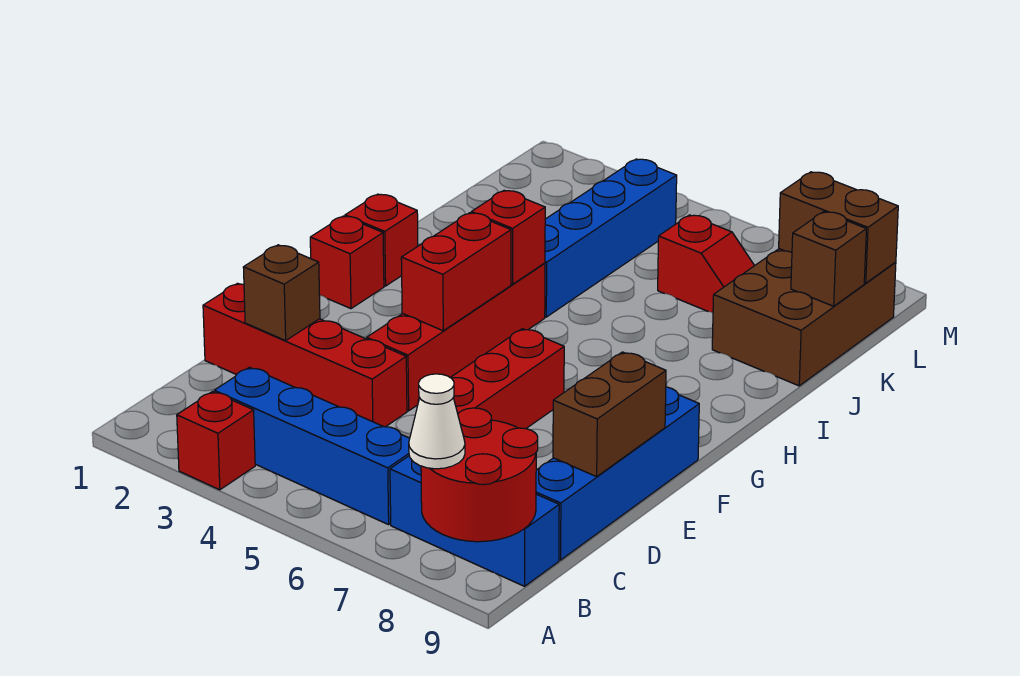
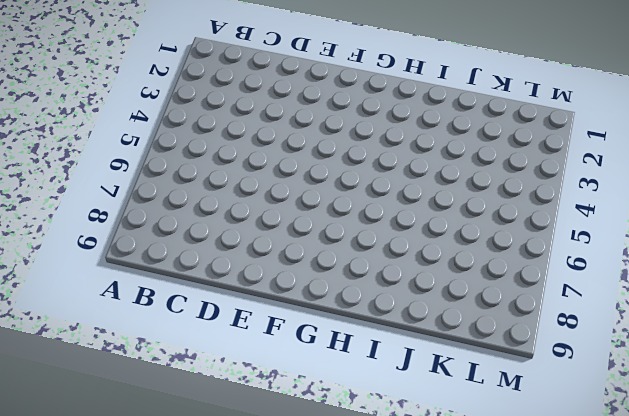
none -> red brick A3 level 1
none -> blue brick B3:B6 level 1
none -> blue brick B7:B9 level 1

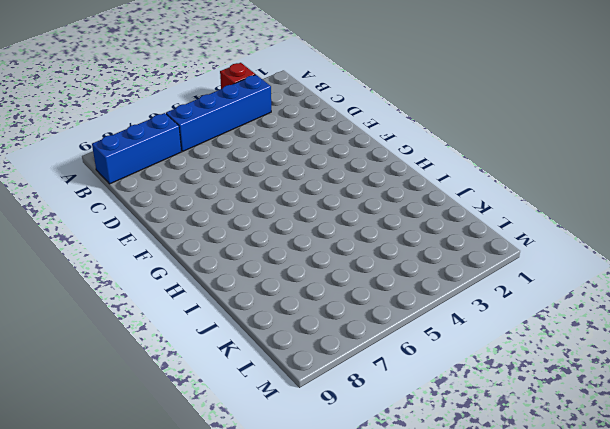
none -> blue brick C9:F9 level 1
none -> red brick D1:D4 level 1
none -> red brick D6:F6 level 1

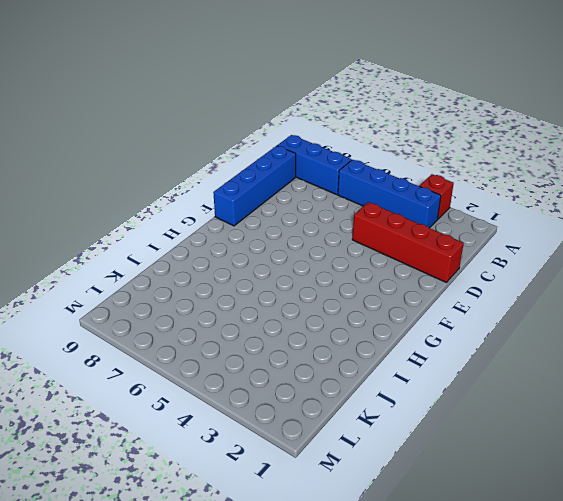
none -> red brick D6:F6 level 1
none -> red brick E4:H4 level 1
none -> red brick G1 level 1

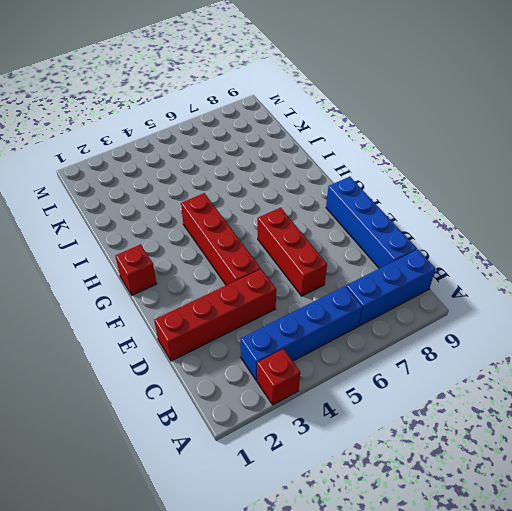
none -> red brick H1 level 1
none -> blue brick I4:L4 level 1
none -> brown brick J8:L9 level 1

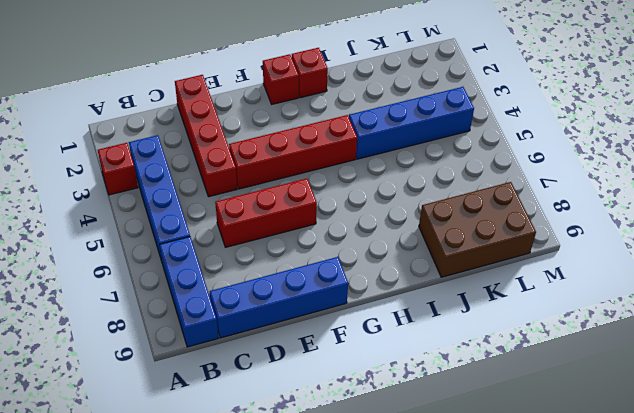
none -> red slope K6:K7 level 1 top 6
none -> red round brick A8:B9 level 2
none -> brown brick D2 level 2

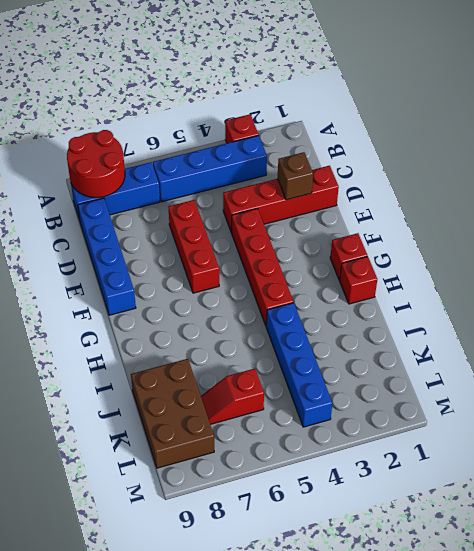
none -> brown brick D9:E9 level 2
none -> red brick F4:G4 level 2
none -> red brick H4 level 2

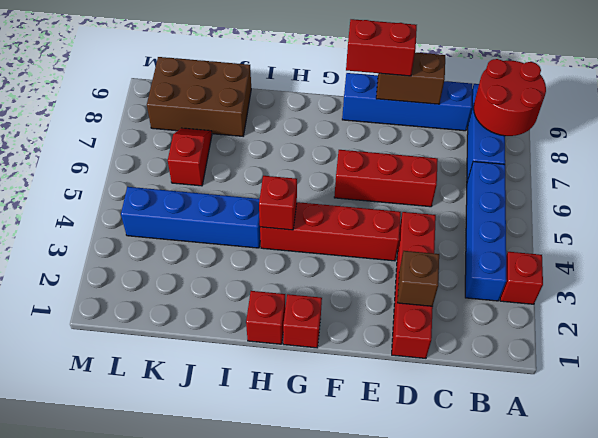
red brick E9:F9 level 3 -> red brick F4:G4 level 2
none -> brown brick K9 level 2
none -> brown brick L8:L9 level 2
none -> white cone A8 level 3

